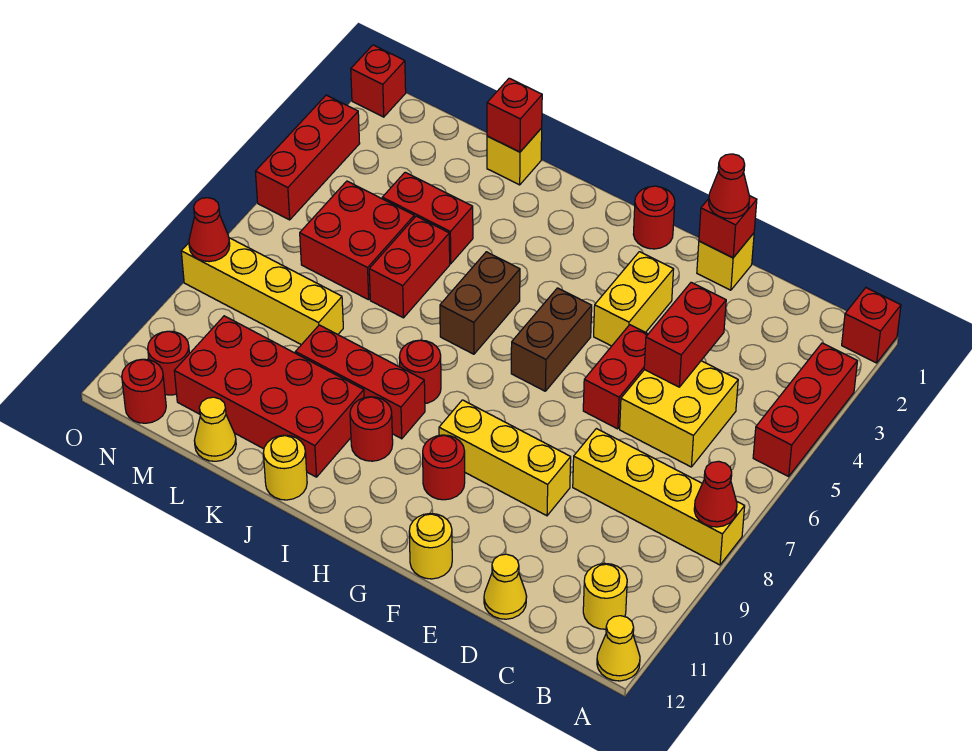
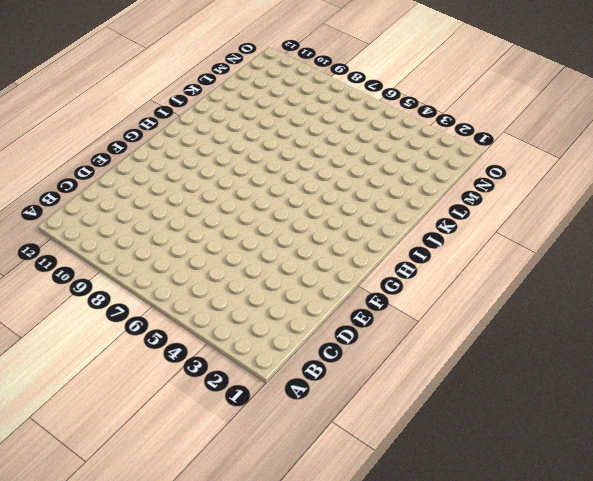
none -> red brick A1 level 1
none -> red brick A3:A5 level 1
none -> yellow brick A8:D8 level 1
none -> yellow cone A12 level 1

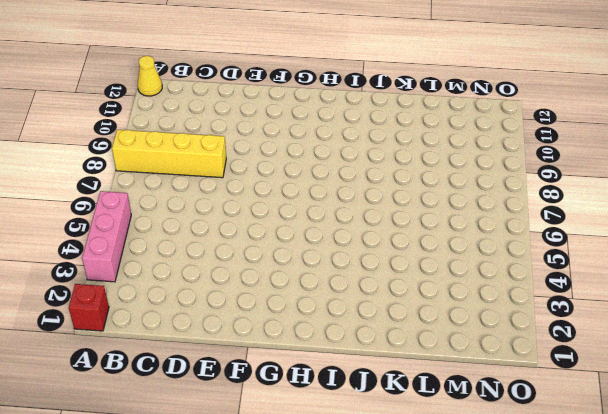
pink brick A3:A5 level 1 -> red brick A3:A5 level 1
none -> yellow round brick B11 level 1
none -> yellow brick C5:D6 level 1
none -> yellow cone D12 level 1
none -> yellow brick E1 level 1

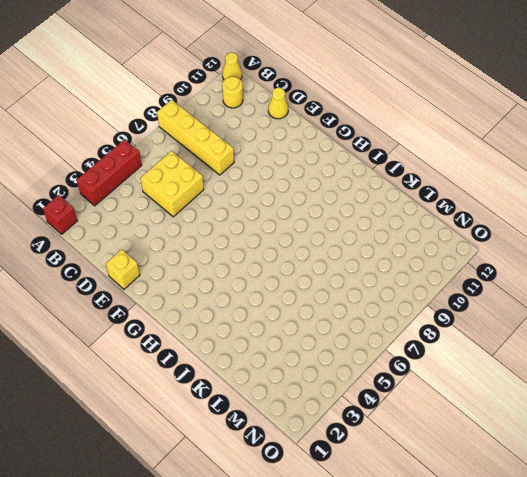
none -> red brick E5:E6 level 1
none -> yellow brick E9:G9 level 1
none -> yellow brick F3:F4 level 1
none -> yellow round brick F12 level 1

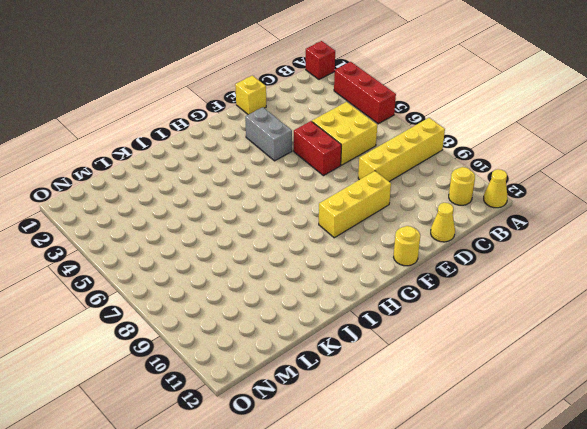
grey brick F3:F4 level 1 -> yellow brick F3:F4 level 1
none -> red round brick G1 level 1
none -> brown brick G5:G6 level 1
none -> red round brick G10 level 1
none -> brown brick I5:I6 level 1

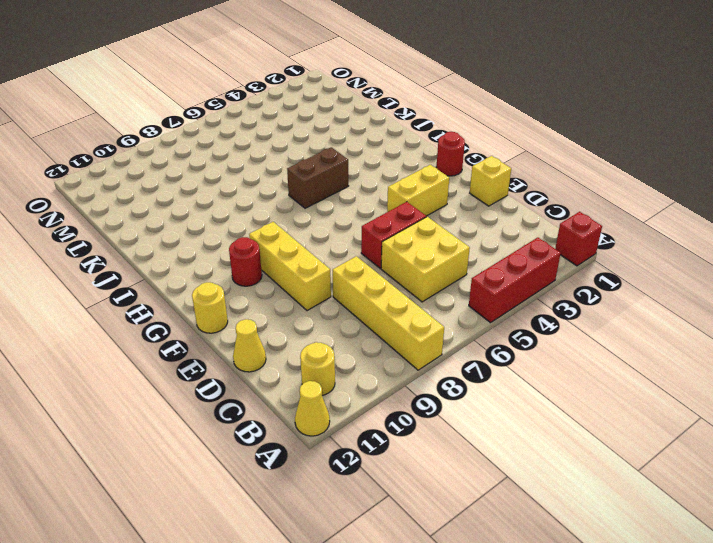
none -> brown brick G5:G6 level 1
none -> red round brick I8 level 1
none -> red brick I9:K9 level 1
none -> red round brick I10 level 1

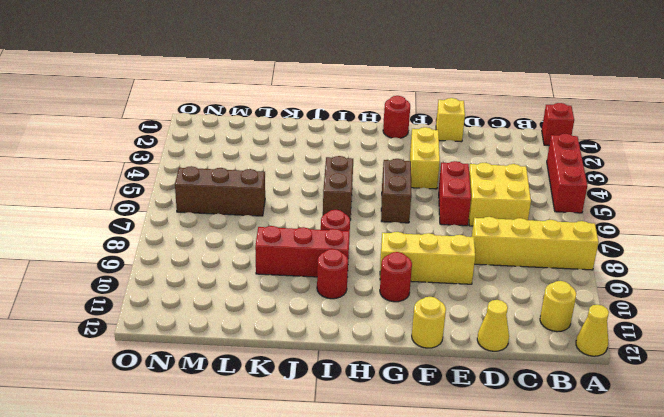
brown brick L6:N6 level 1 -> red brick L5:M6 level 1
none -> red brick J10:M11 level 1
none -> yellow round brick J12 level 1
none -> yellow brick K1 level 1
none -> red brick K4:L4 level 1

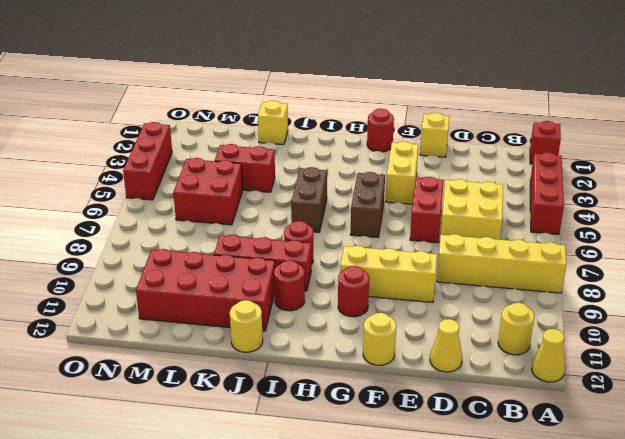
none -> red brick K5:K6 level 1
none -> yellow brick L8:O8 level 1
none -> yellow cone L12 level 1
none -> red round brick N11 level 1

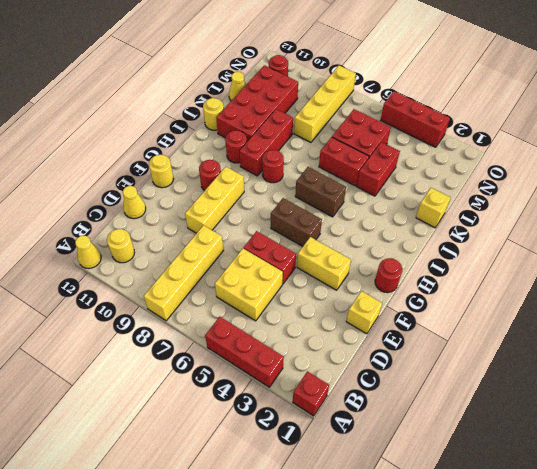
none -> red round brick N12 level 1
none -> red brick O1 level 1
none -> red cone A8 level 2
none -> red brick D4:D5 level 2

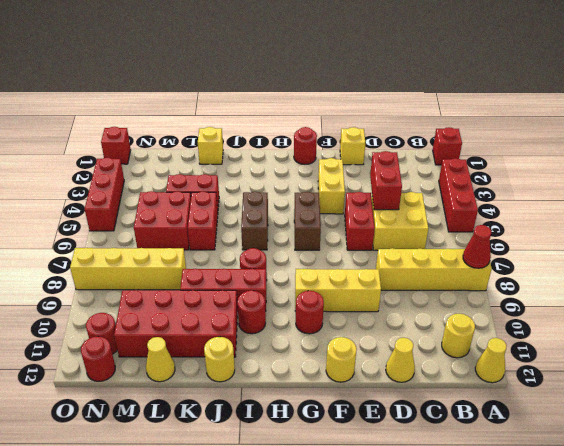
none -> red brick E1 level 2
none -> red brick K1 level 2
none -> red cone O8 level 2
none -> red cone E1 level 3

